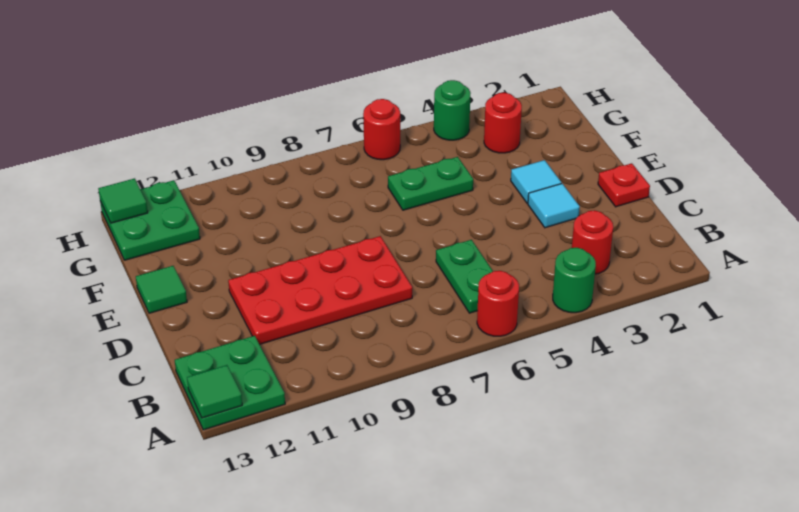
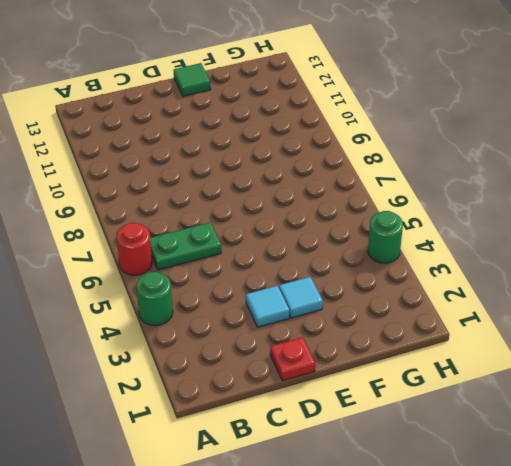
none -> green plate A12:B13 level 1
none -> red round brick B3 level 1
none -> red plate C8:D11 level 1

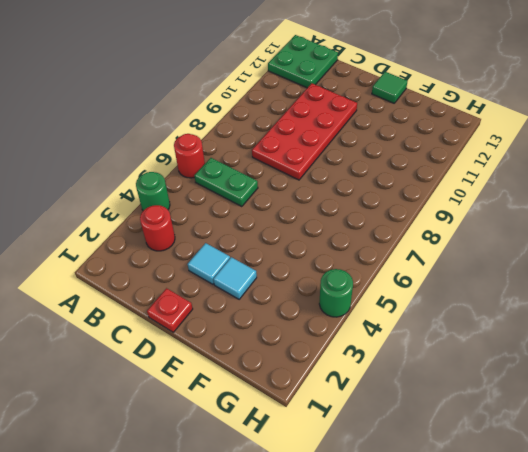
none -> green plate F5:F6 level 1
none -> red round brick G3 level 1
none -> green plate G12:H13 level 1

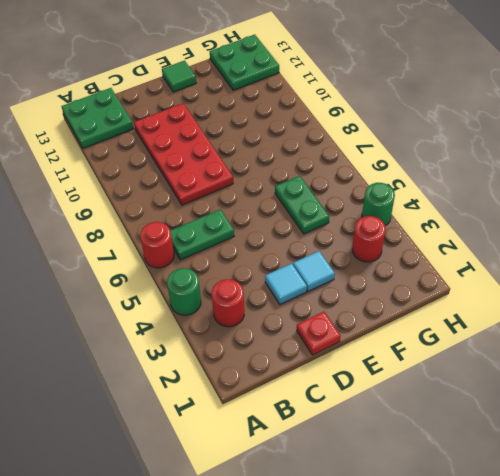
none -> red round brick H6 level 1
none -> green tile A13 level 2
none -> green tile H13 level 2

